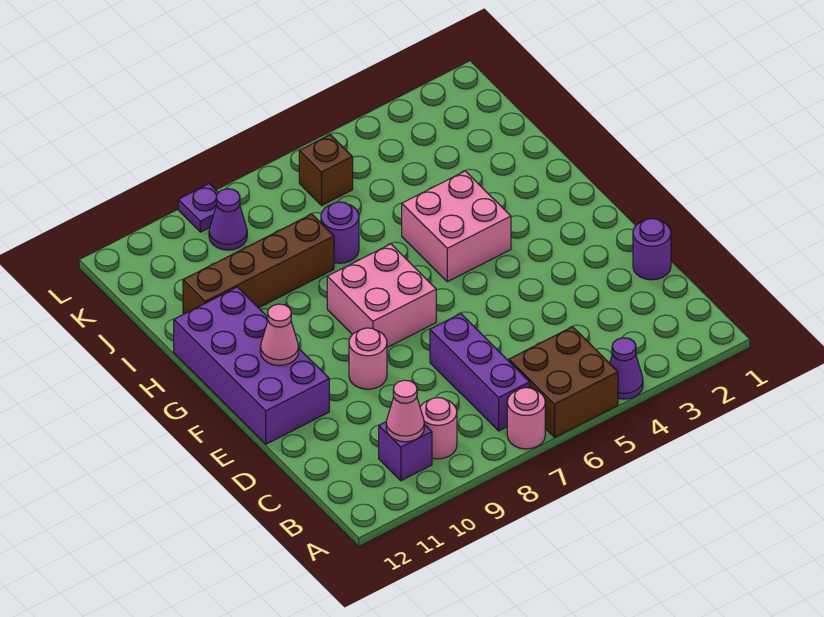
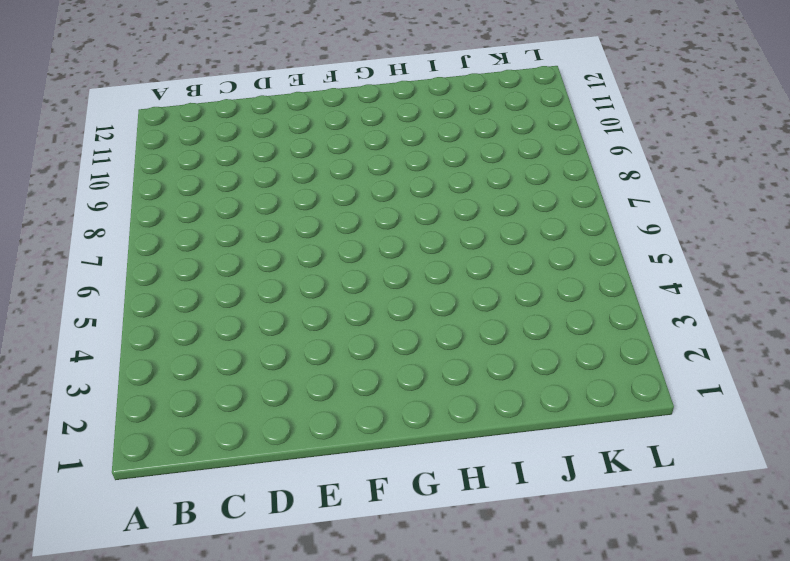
none -> purple cone A4 level 1
none -> brown brick A5:B6 level 1
none -> pink round brick A7 level 1

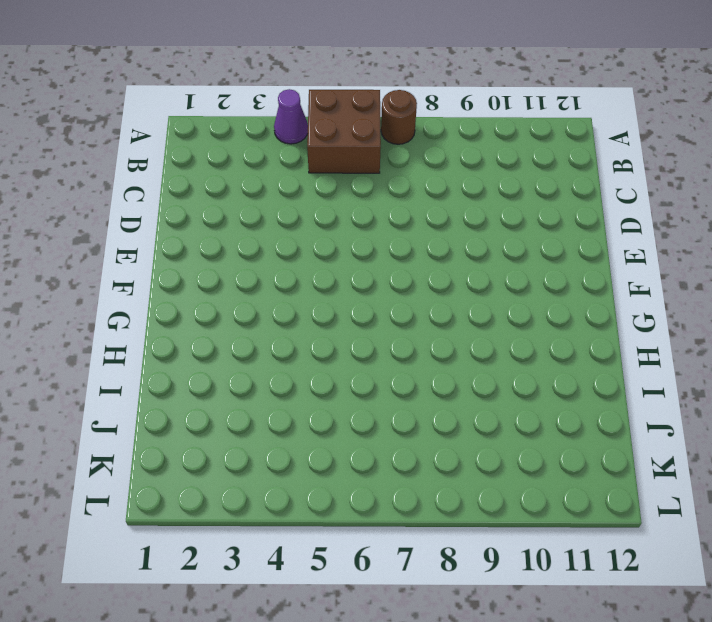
brown round brick A7 level 1 -> pink round brick A7 level 1
none -> purple brick B7:D7 level 1
none -> pink round brick B9 level 1
none -> purple brick B10 level 1

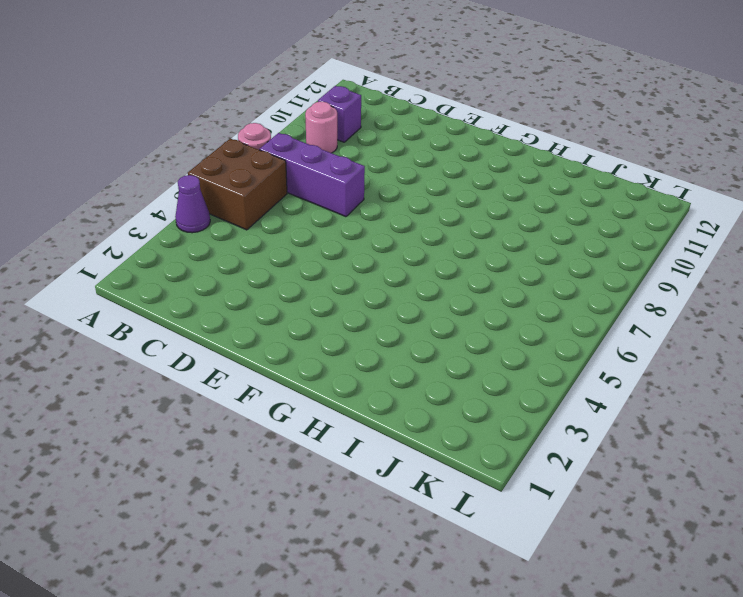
none -> purple round brick D1 level 1
none -> pink round brick E9 level 1
none -> purple brick E11:H12 level 1

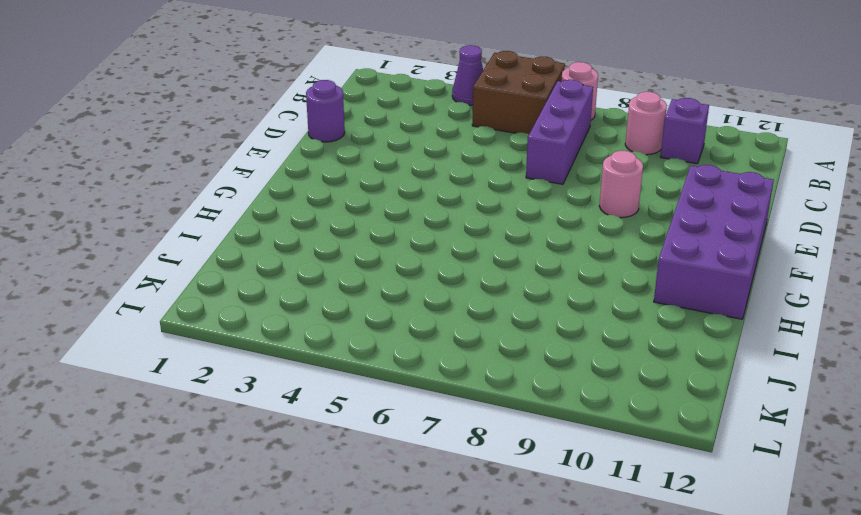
none -> pink brick F7:G8 level 1
none -> pink brick G4:H5 level 1
none -> purple round brick I7 level 1

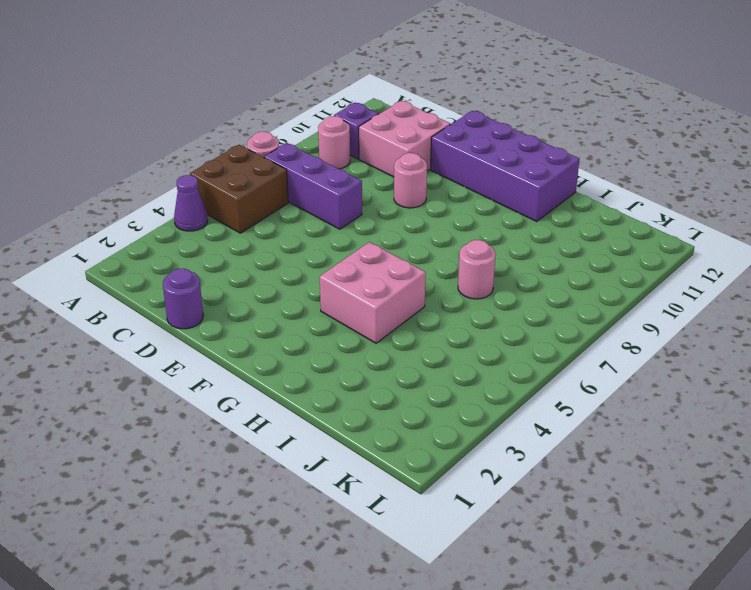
pink brick C10:D11 level 1 -> pink brick F7:G8 level 1
pink round brick I7 level 1 -> purple round brick I7 level 1
none -> brown brick I8:I11 level 1
none -> brown brick K6 level 1
none -> purple cone K9 level 1

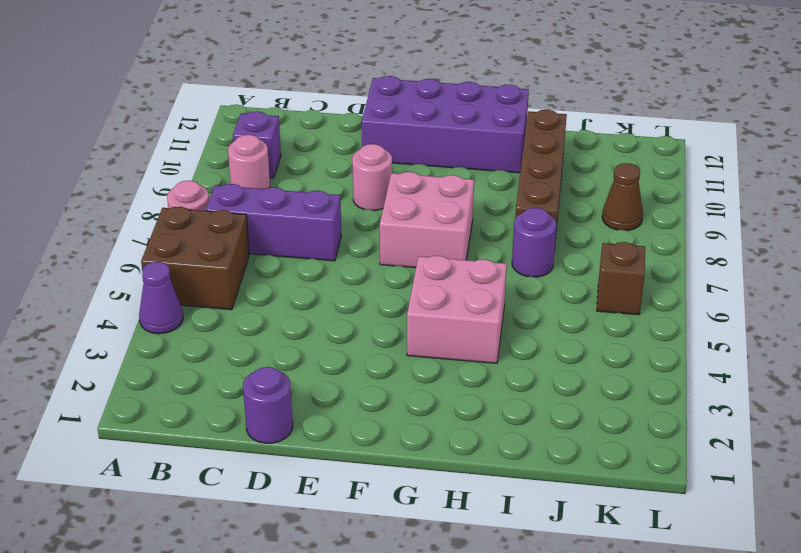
brown cone K9 level 1 -> purple cone K9 level 1
none -> purple plate L9 level 1
none -> pink cone B10 level 2
none -> pink cone F11 level 2

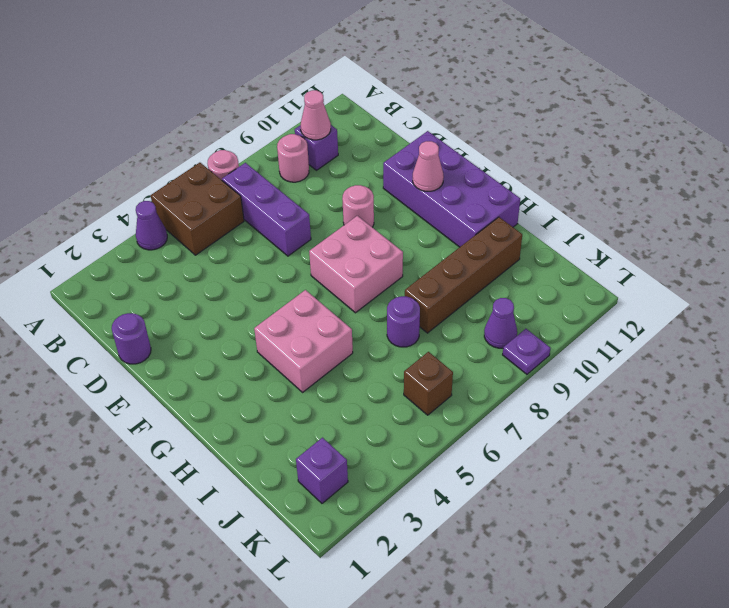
purple brick K2 level 1 -> none

